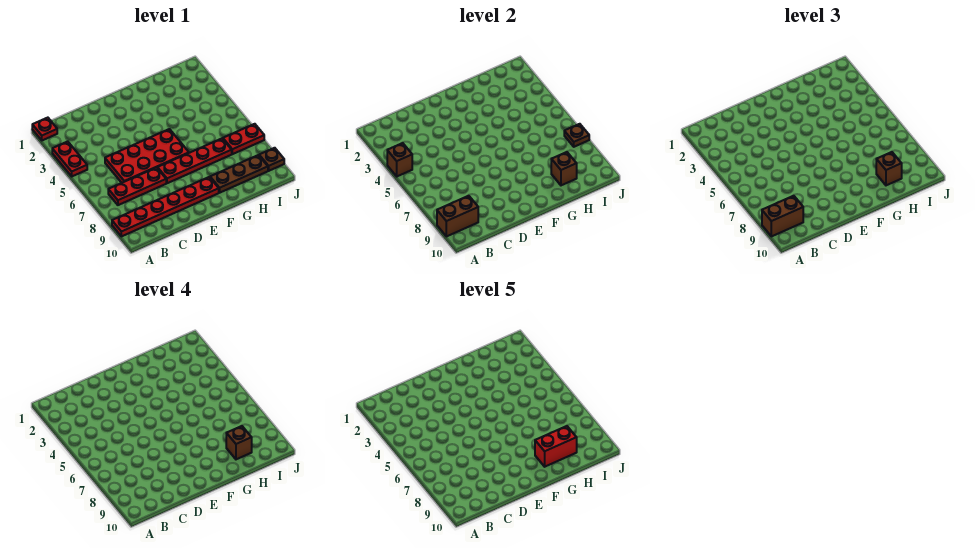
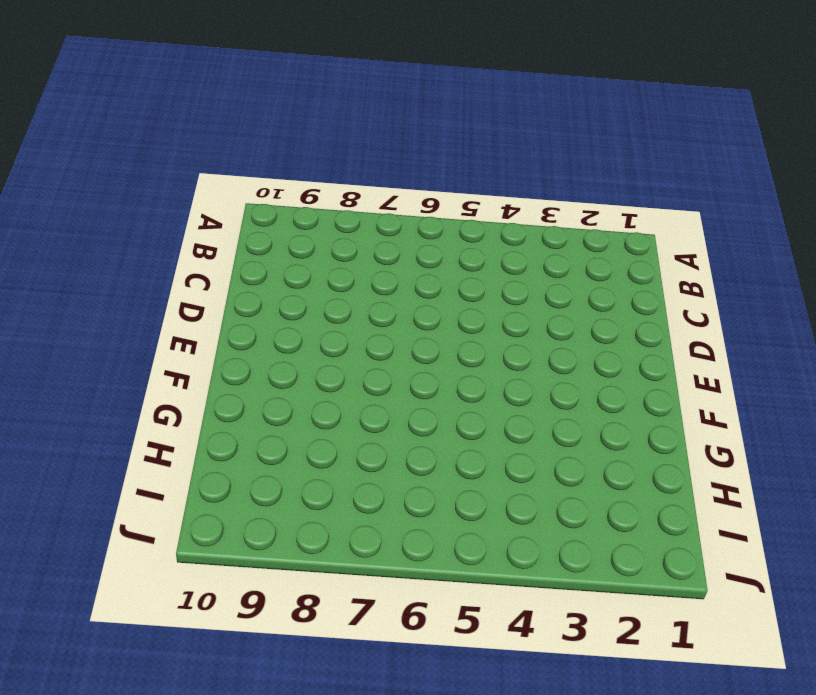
none -> red plate A1 level 1
none -> red plate A3:A4 level 1
none -> red plate A9:F9 level 1

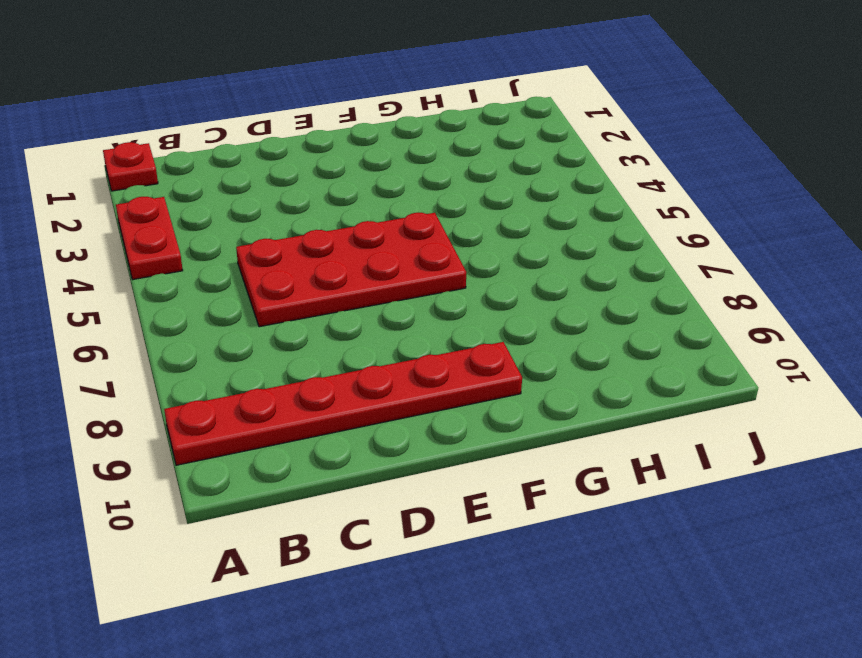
none -> red plate B7:D7 level 1
none -> red plate E7:H7 level 1
none -> brown plate G9:I9 level 1

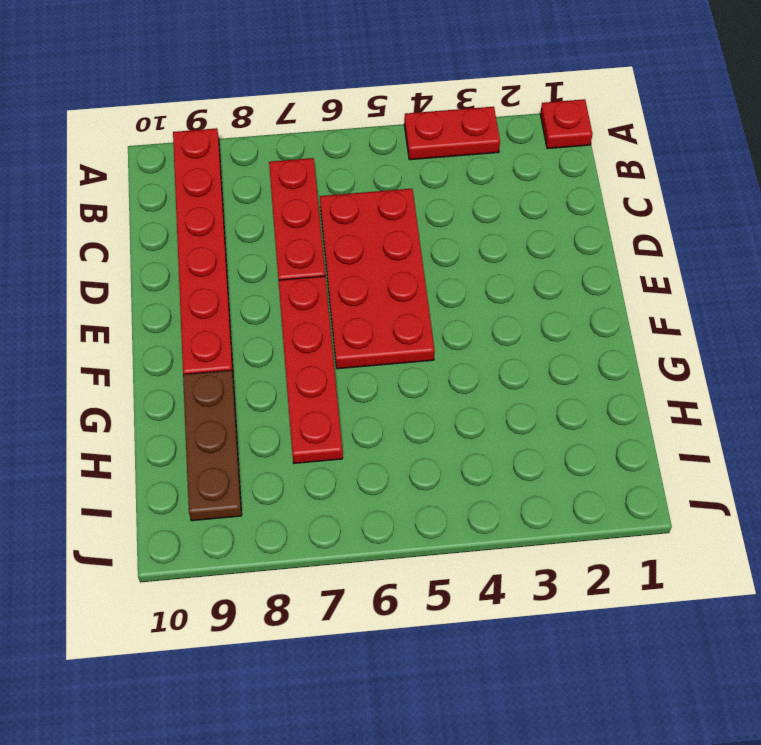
none -> red plate I7:J7 level 1
none -> brown plate J9 level 1
none -> brown brick A4 level 2

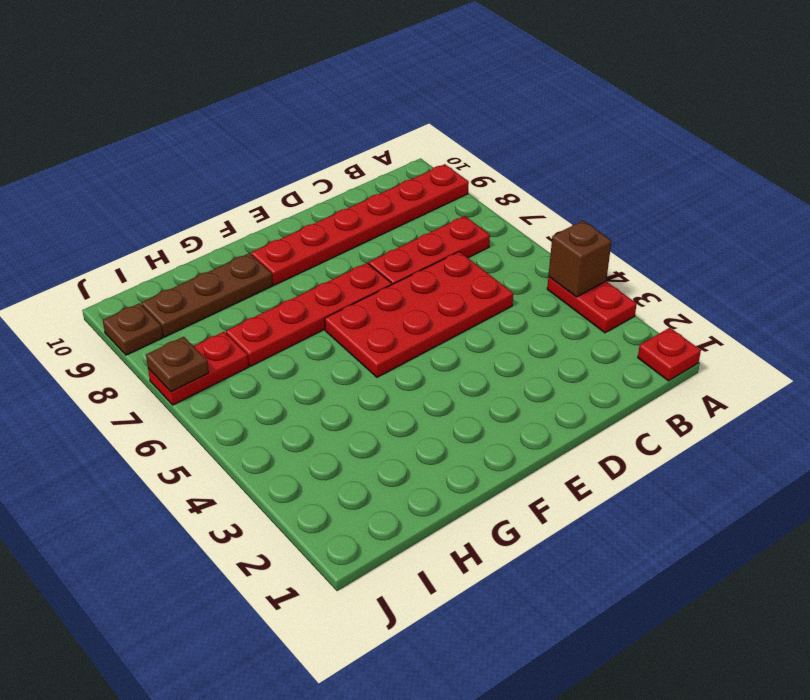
none -> brown brick A9:B9 level 2
none -> brown brick H9 level 2
none -> brown brick A9:B9 level 3

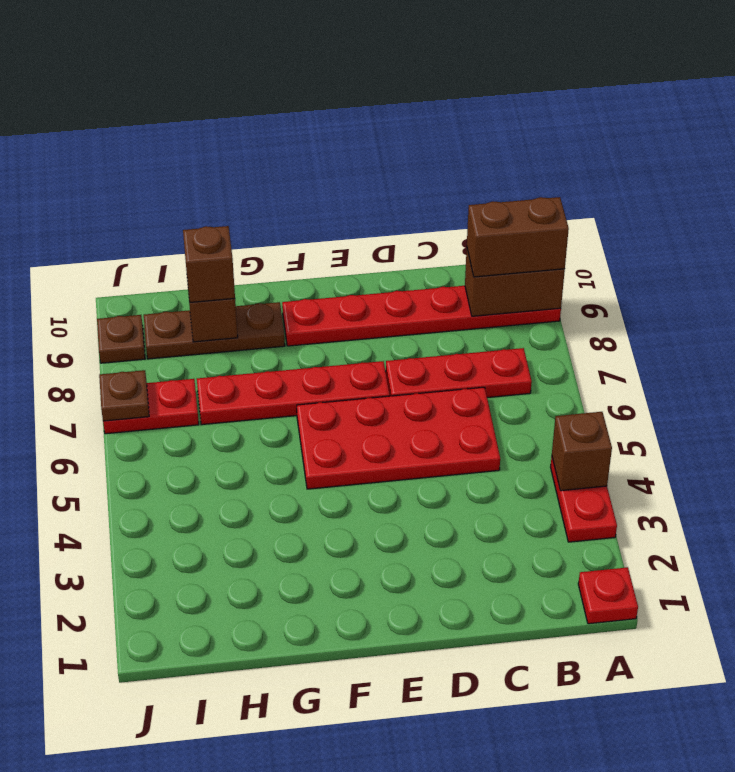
none -> brown brick H9 level 4
none -> red brick G9:H9 level 5

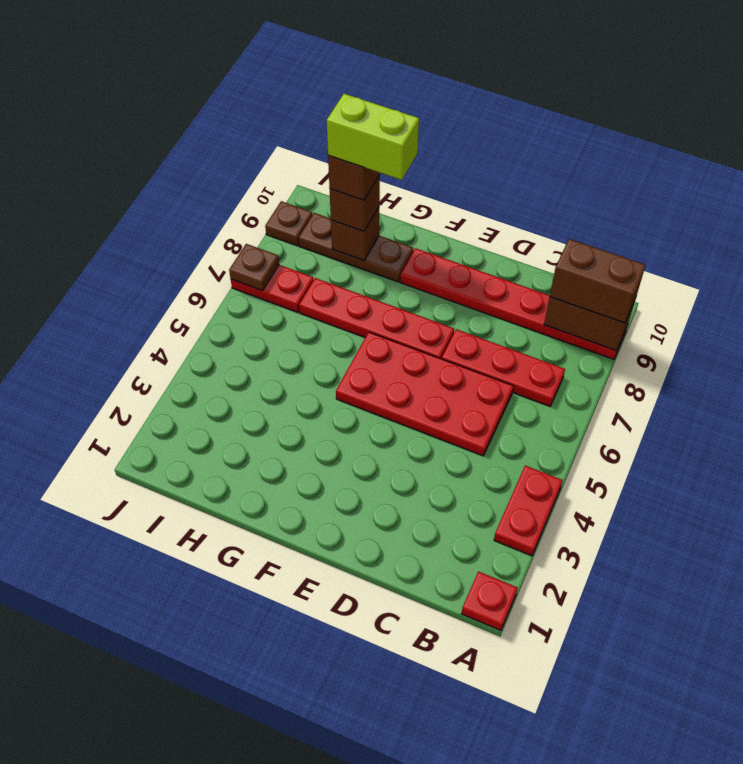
lime brick G9:H9 level 5 -> red brick G9:H9 level 5
none -> brown brick A4 level 2

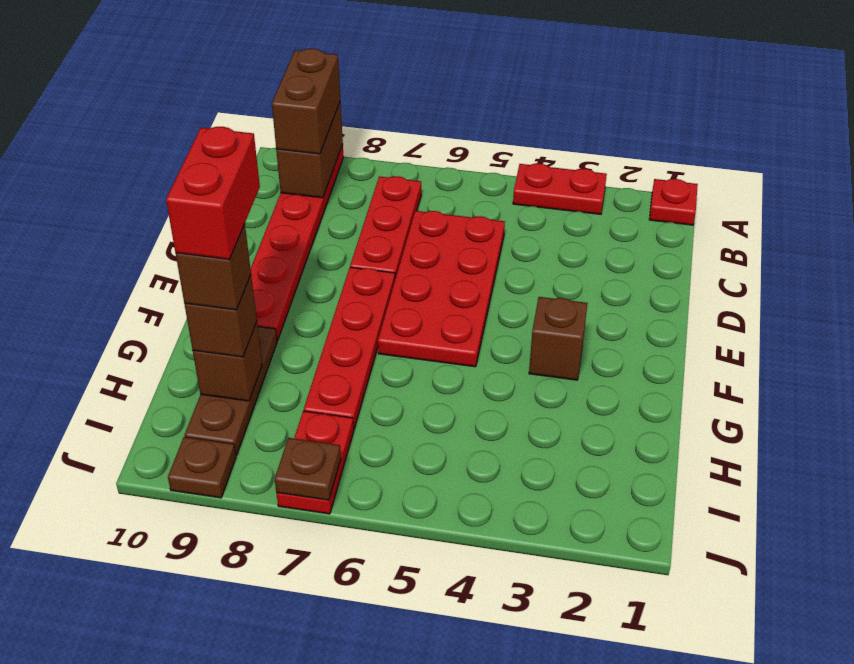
brown brick F3 level 1 -> brown brick A4 level 2

